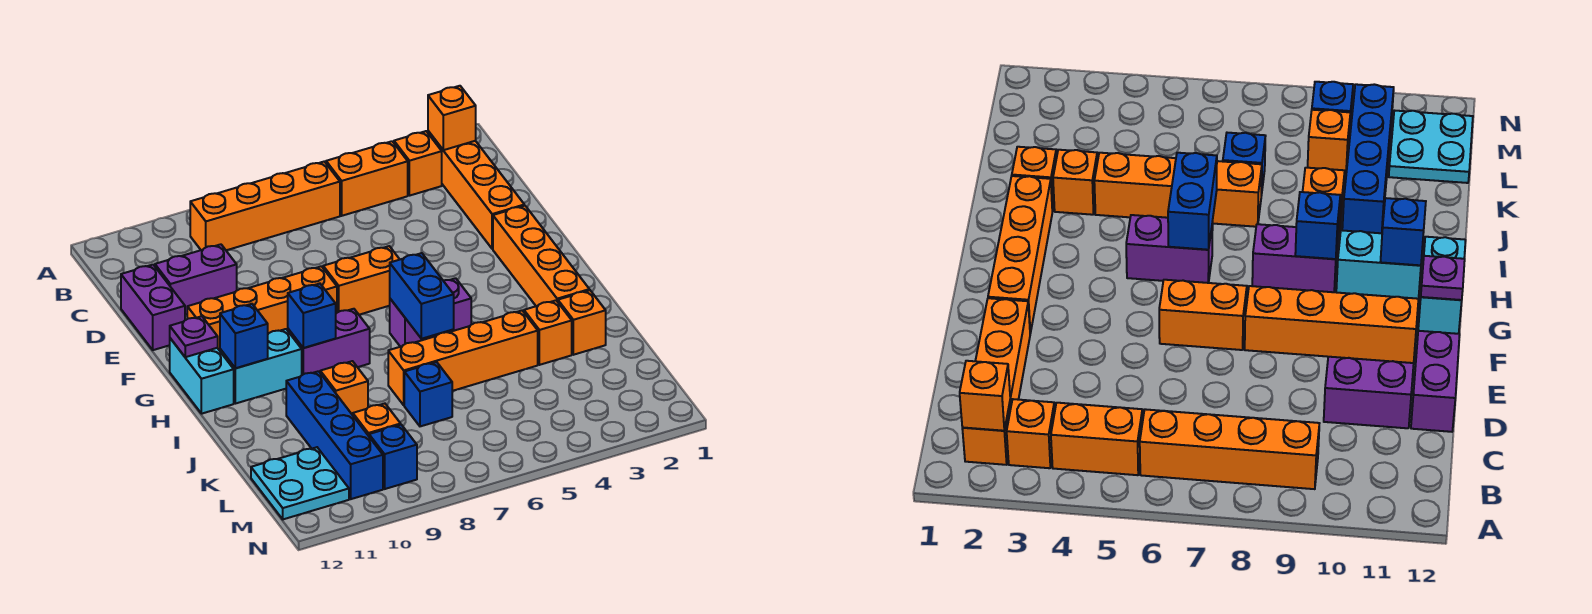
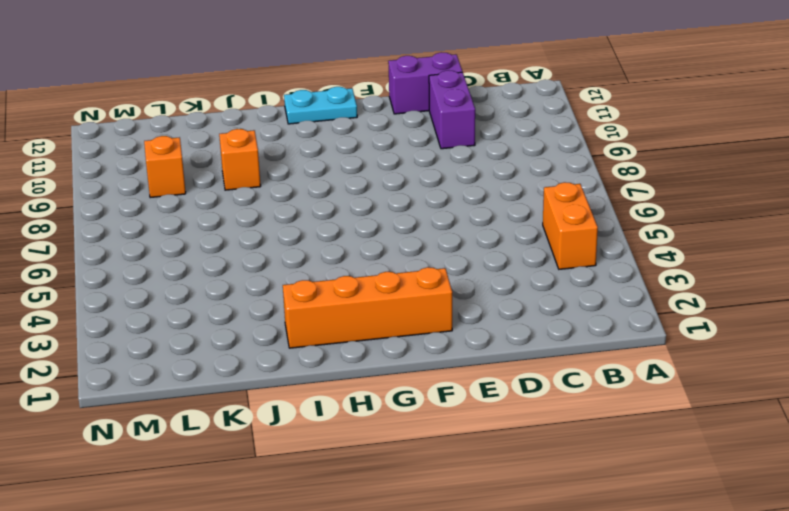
cyan plate G12:H12 level 1 -> cyan brick G12:H12 level 1
none -> orange brick B2:E2 level 1
none -> orange brick B3 level 1
none -> orange brick B6:B9 level 1

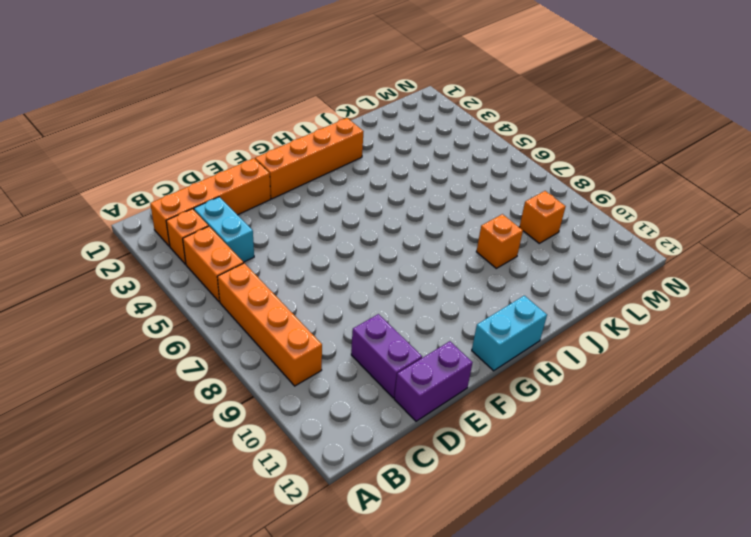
cyan brick C3:C4 level 1 -> cyan brick H10:H11 level 1
none -> orange brick F6:F7 level 1
none -> orange brick F8:F11 level 1
none -> purple brick H5:H6 level 1

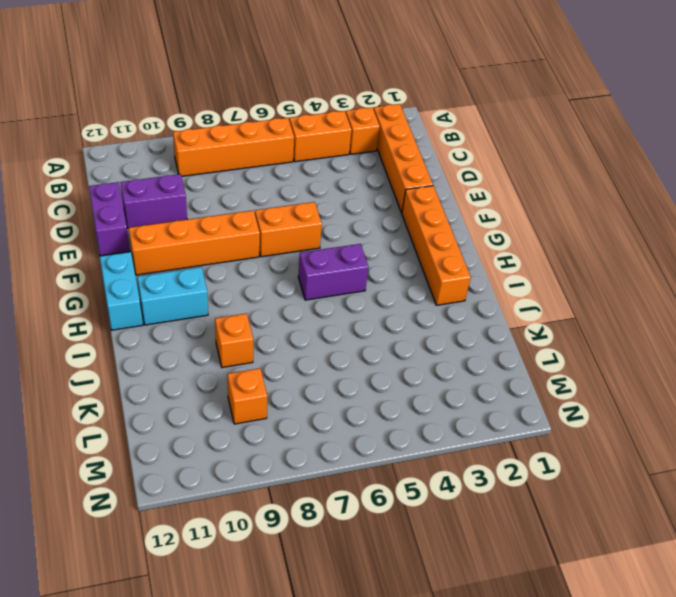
none -> purple brick H8:H9 level 1
none -> orange brick J2 level 1
none -> orange brick J3 level 1

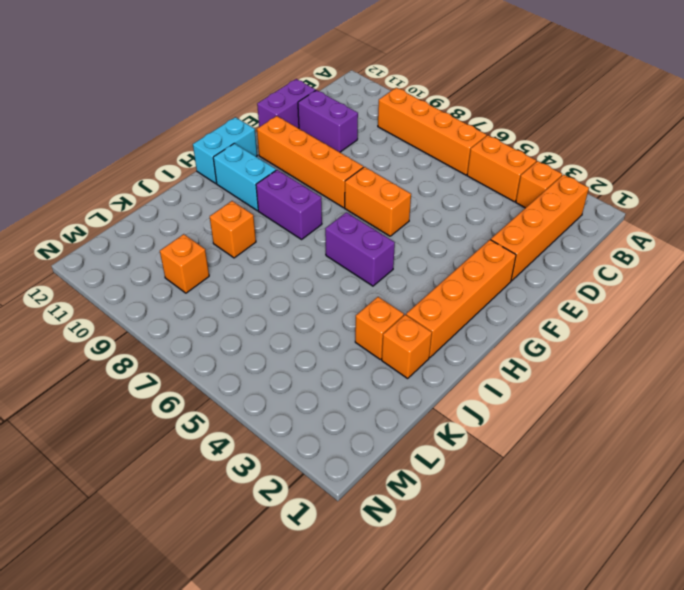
none -> orange brick J4:J7 level 1
none -> blue brick J10:M10 level 1
none -> blue brick K7 level 1

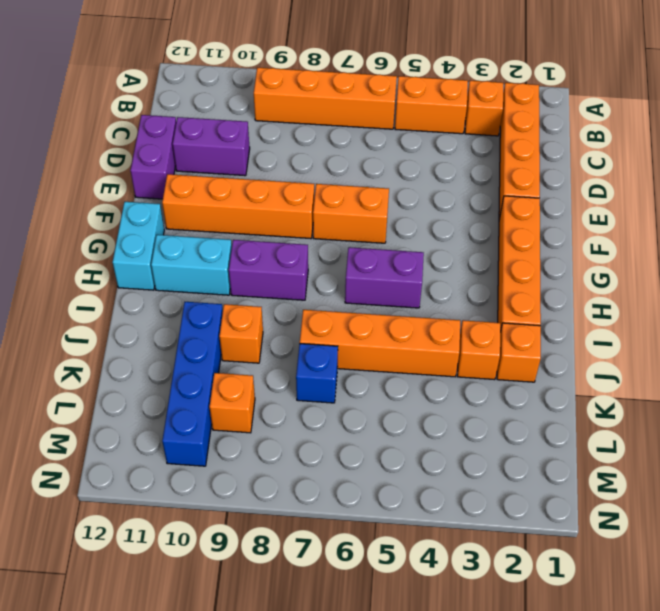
none -> cyan plate L11:M12 level 1
none -> blue brick M9 level 1
none -> orange brick B2 level 2

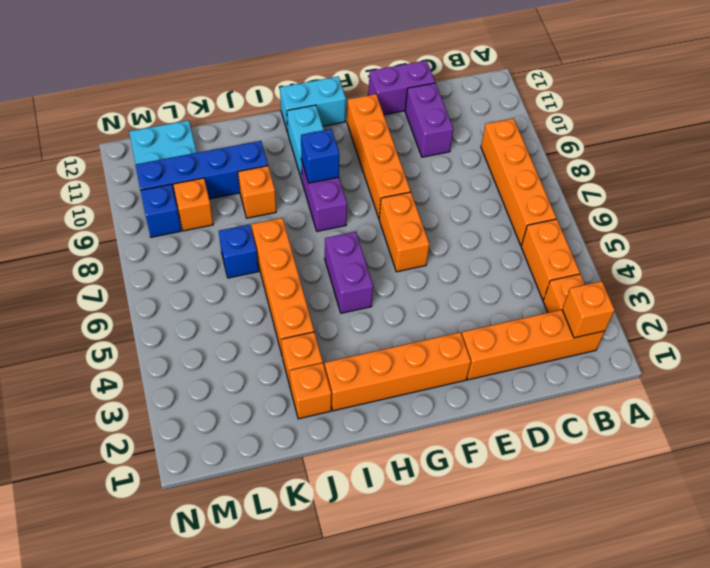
none -> purple plate G12 level 2
none -> blue brick H6:I6 level 2
none -> blue brick H11 level 2

